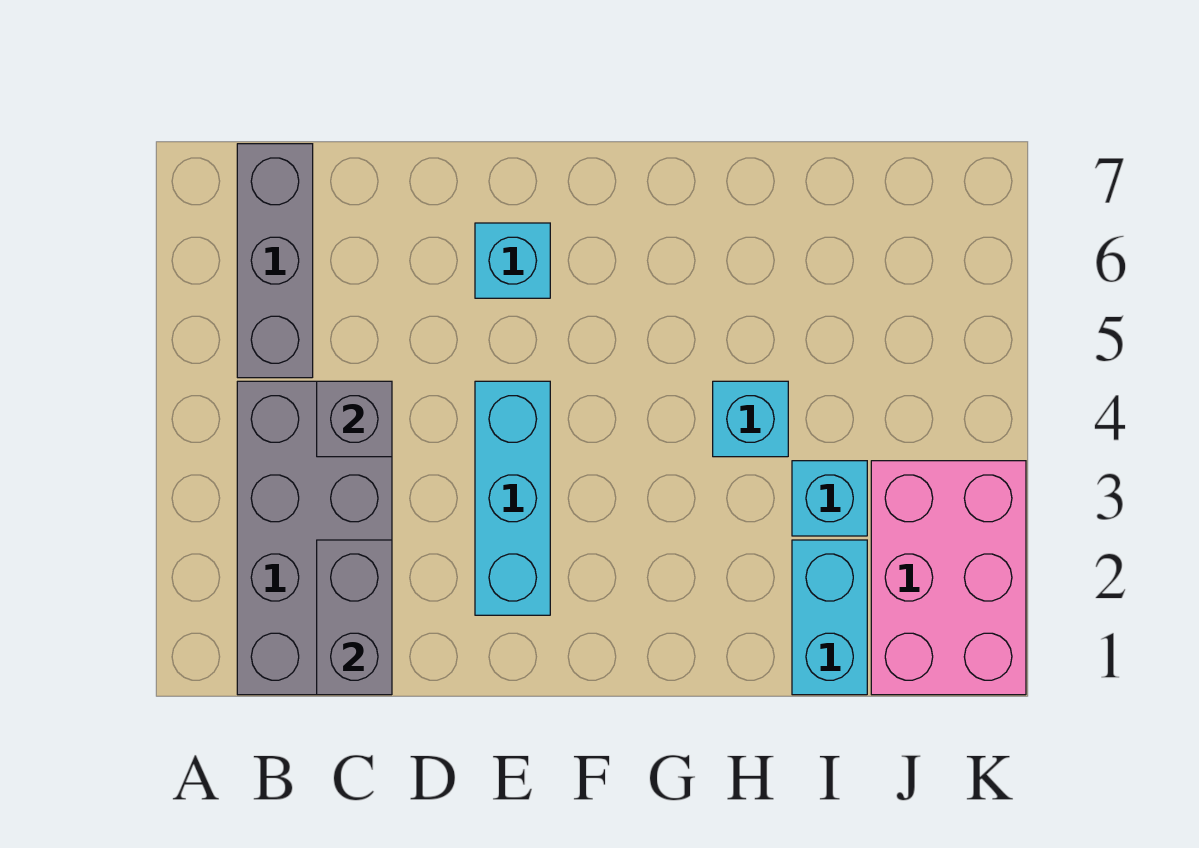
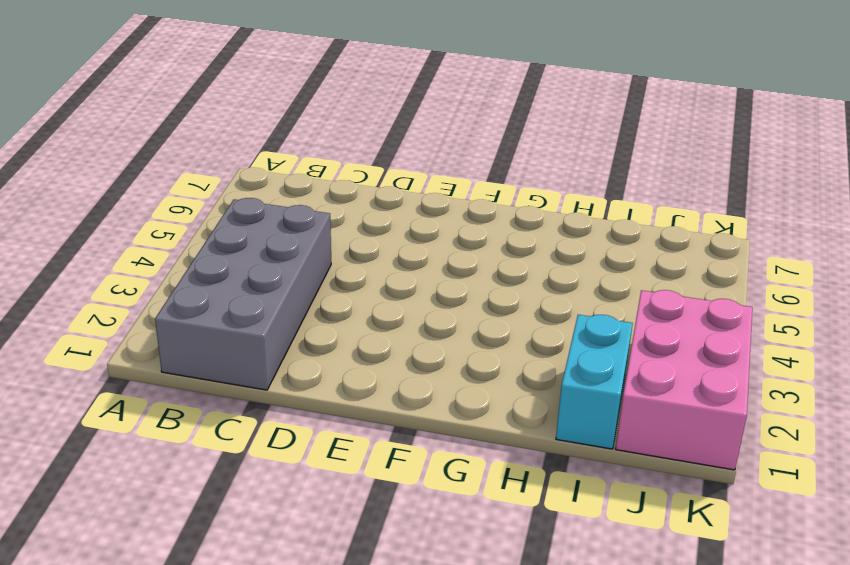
none -> grey brick B5:B7 level 1
none -> cyan brick E2:E4 level 1

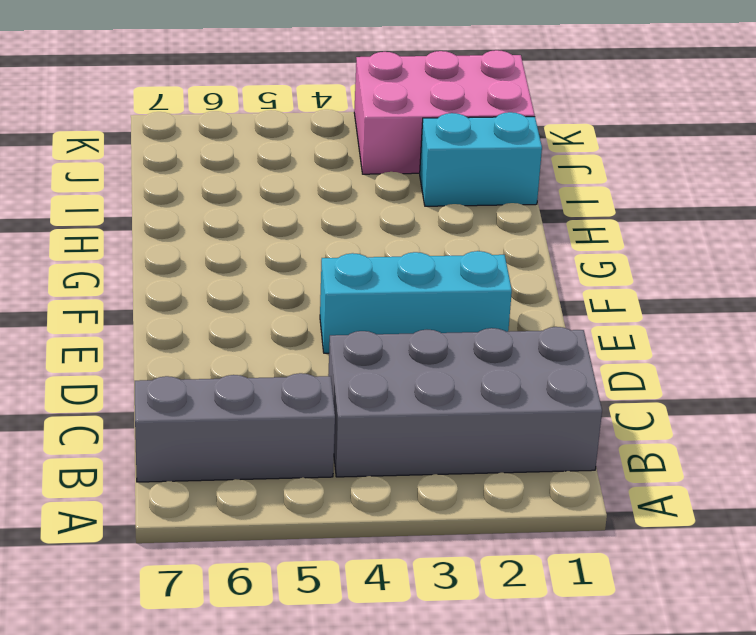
none -> cyan brick E6 level 1
none -> cyan brick H4 level 1

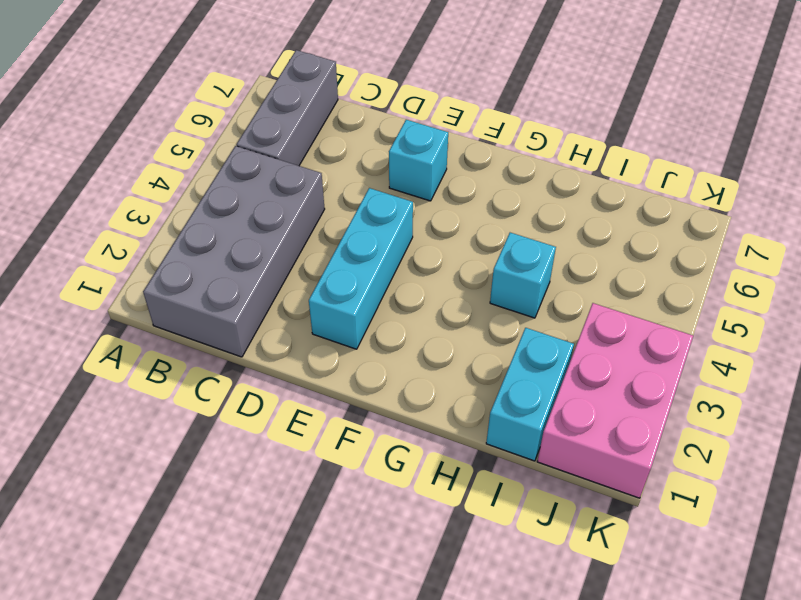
none -> cyan brick I3 level 1
none -> grey brick C1:C2 level 2

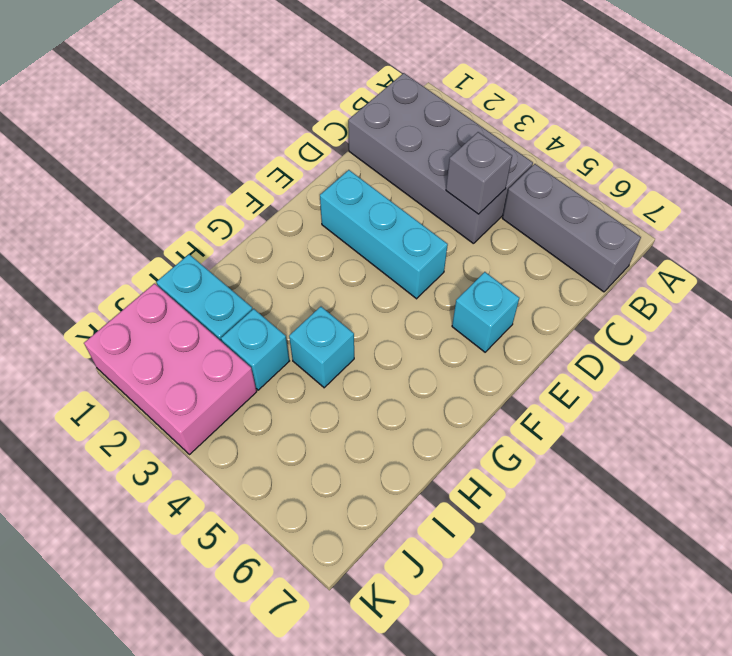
none -> grey brick C1:C2 level 2

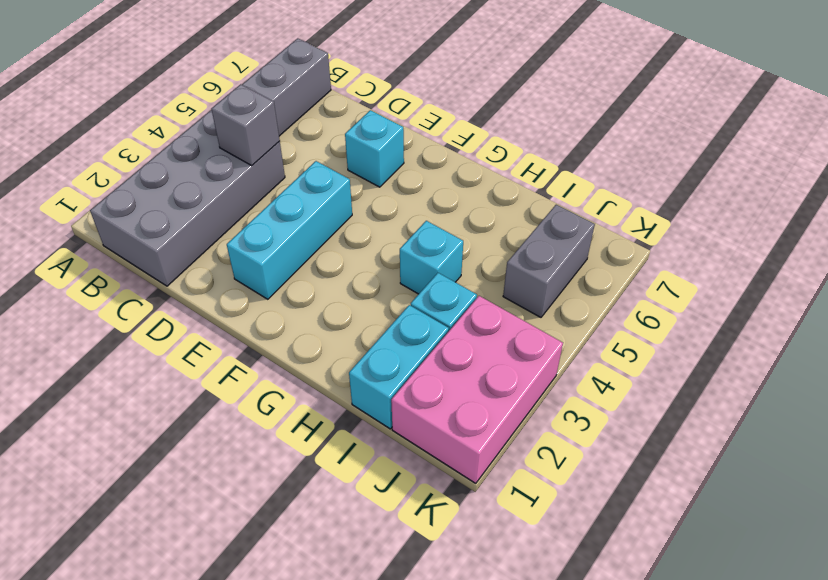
grey brick J5:J6 level 1 -> grey brick C1:C2 level 2

